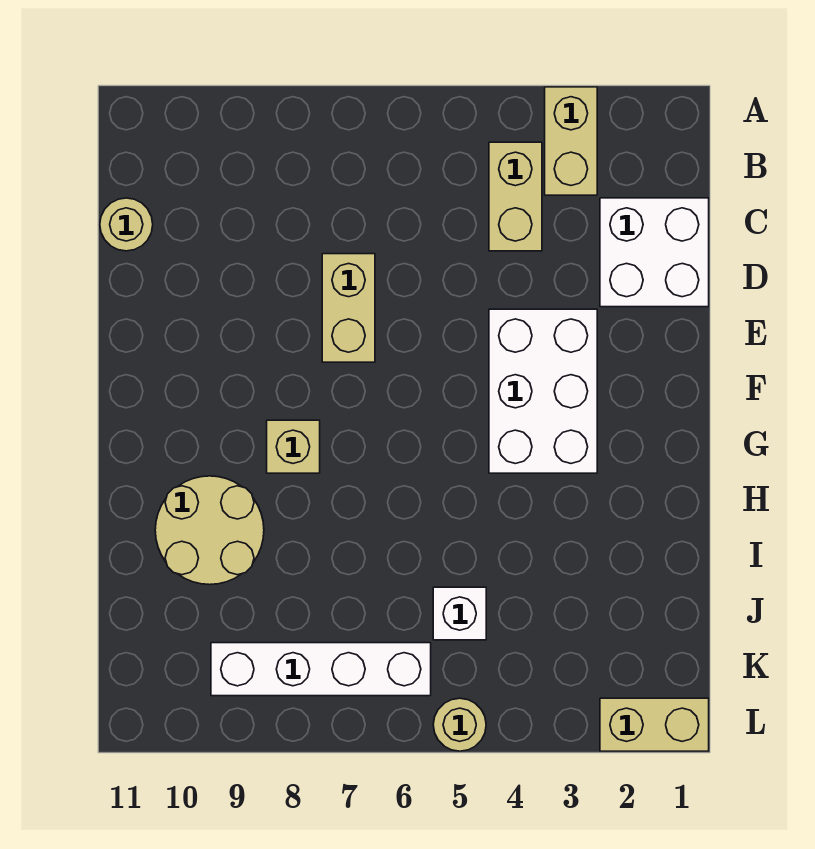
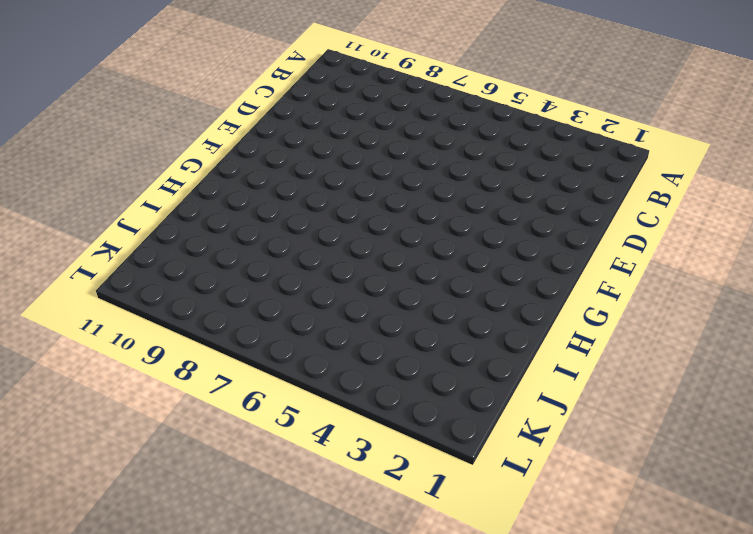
none -> tan brick A3:B3 level 1
none -> tan brick B4:C4 level 1
none -> white brick C1:D2 level 1

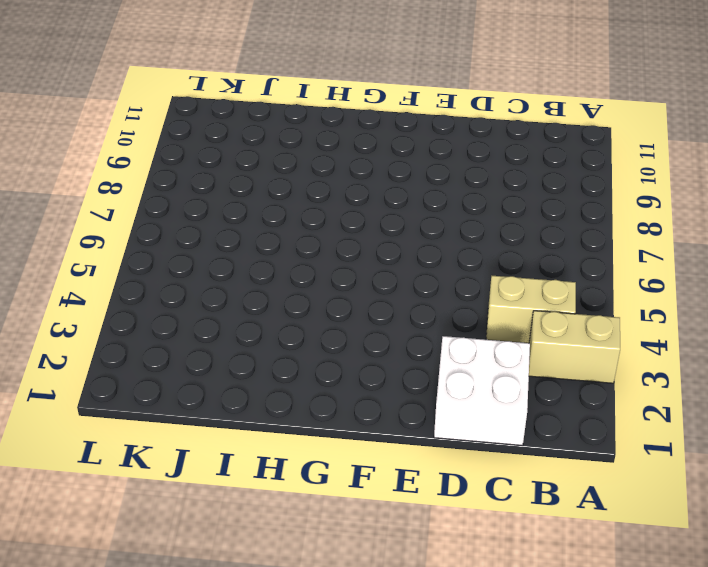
none -> tan round brick C11 level 1
none -> tan brick D7:E7 level 1
none -> white brick E3:G4 level 1

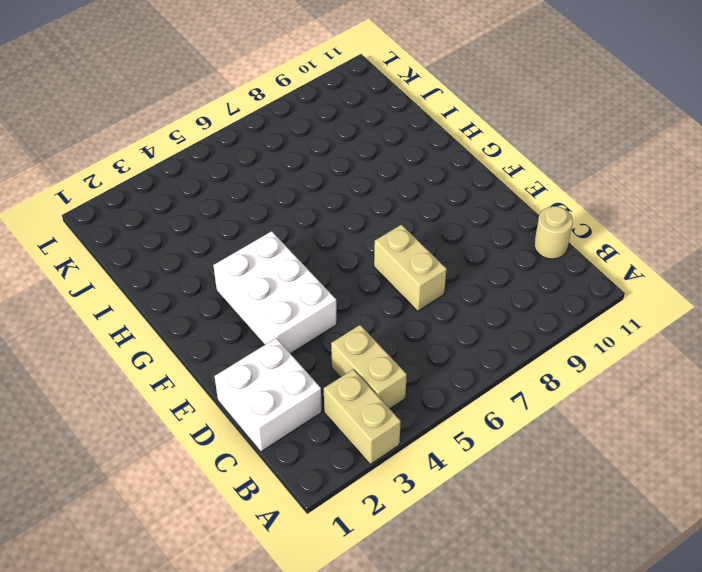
none -> tan brick G8 level 1
none -> tan round brick H9:I10 level 1
none -> white brick J5 level 1

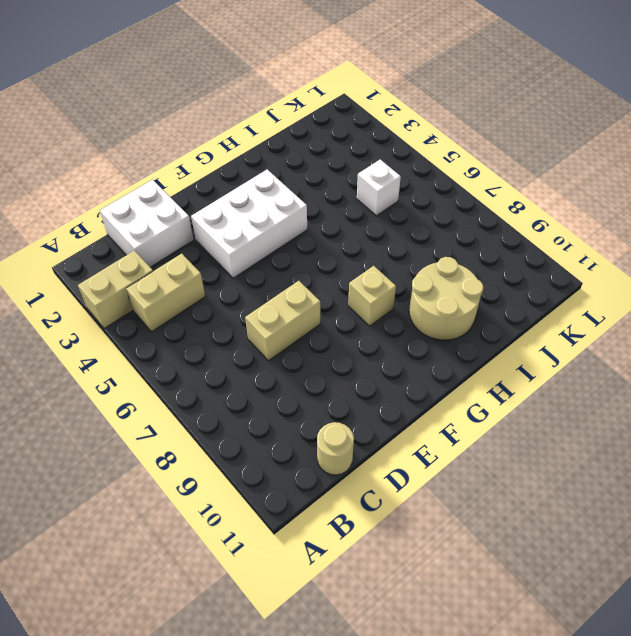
none -> white brick K6:K9 level 1
none -> tan brick L1:L2 level 1
none -> tan round brick L5 level 1

